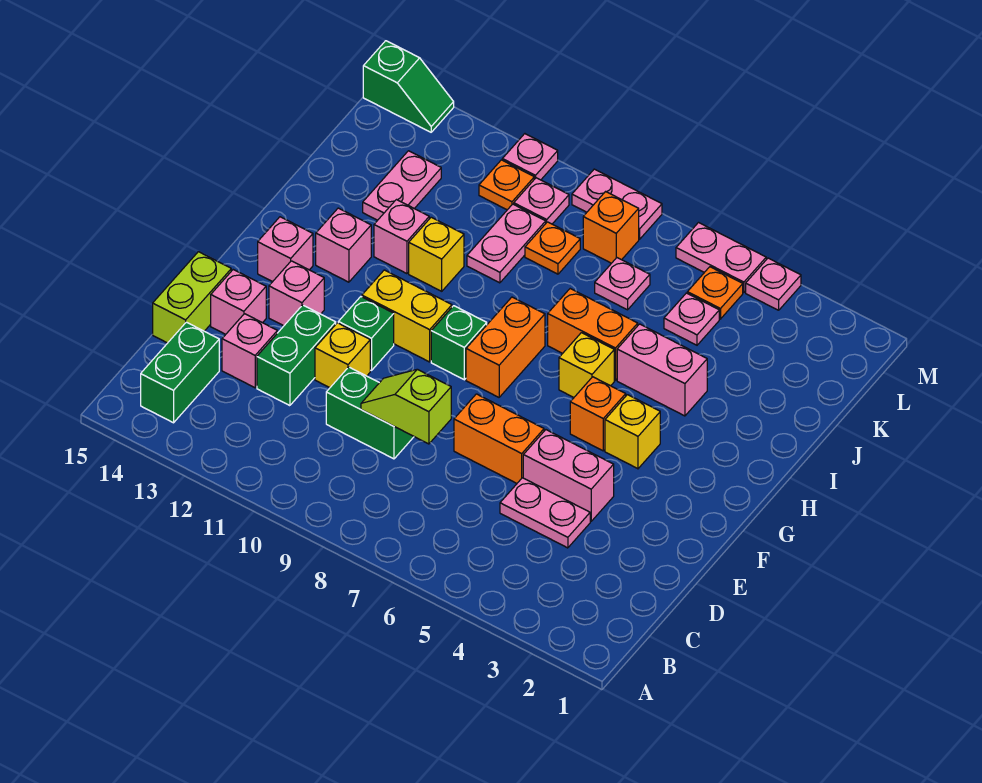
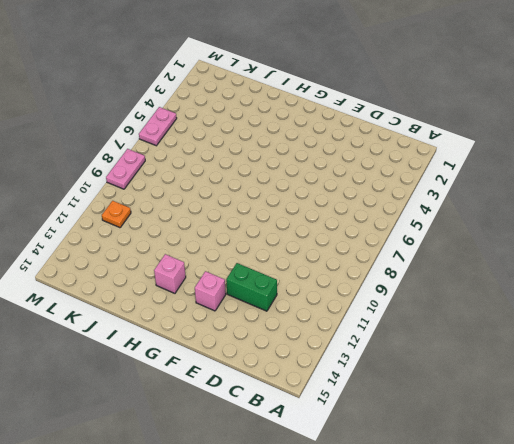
none -> green brick B14:C14 level 1
none -> pink plate D4:D5 level 1
none -> green brick D9:D10 level 1
none -> pink brick D13 level 1

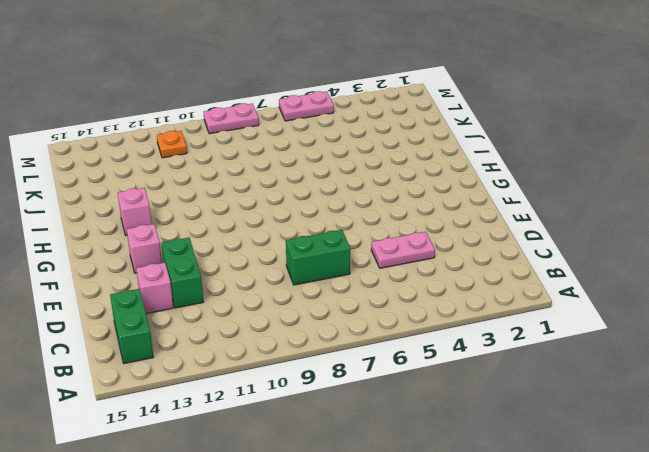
green brick D7:D8 level 1 -> green brick D9:D10 level 1
none -> lime brick D15:E15 level 1
none -> pink brick E4:E5 level 1
none -> orange brick E6:E7 level 1
none -> yellow brick E11 level 1

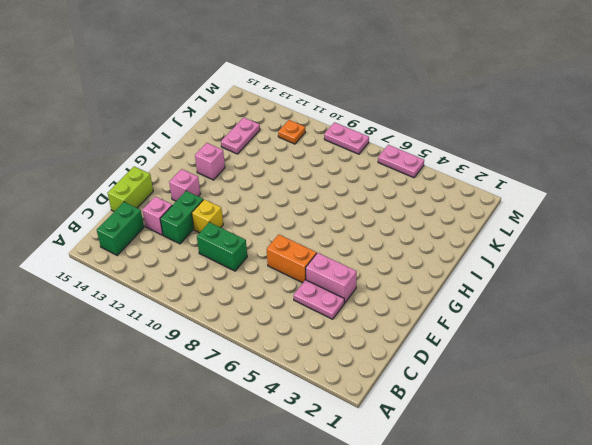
none -> pink brick E14 level 1
none -> green brick F11 level 1
none -> yellow brick G4 level 1
none -> orange brick G5 level 1

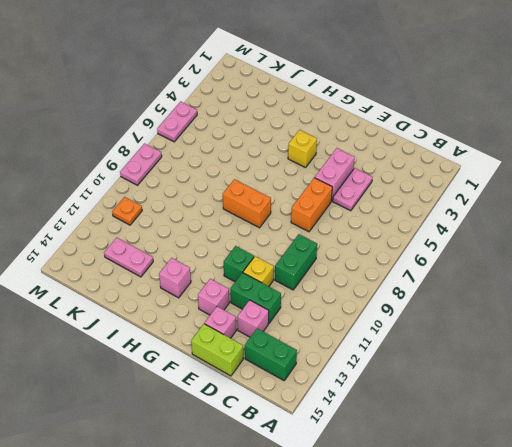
none -> orange brick G5 level 1
none -> green brick G9 level 1
none -> yellow brick G10:G11 level 1
none -> pink brick G14 level 1

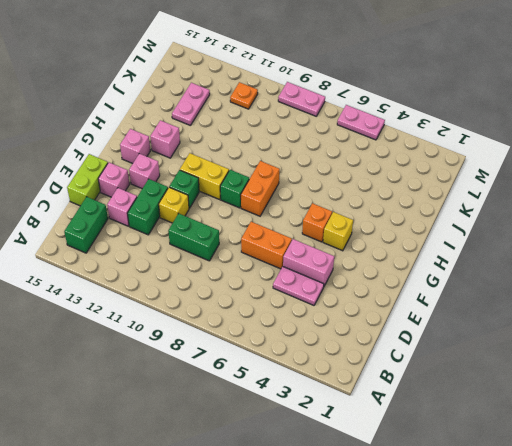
none -> yellow brick H6 level 1
none -> pink brick I4:I5 level 1
none -> orange brick I6:I7 level 1
none -> yellow brick I11 level 1

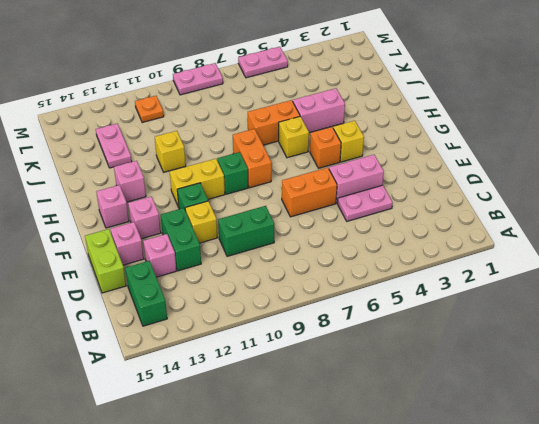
none -> pink brick I12 level 1
none -> pink plate J10:K10 level 1
none -> pink plate K5 level 1
none -> pink plate K7 level 1

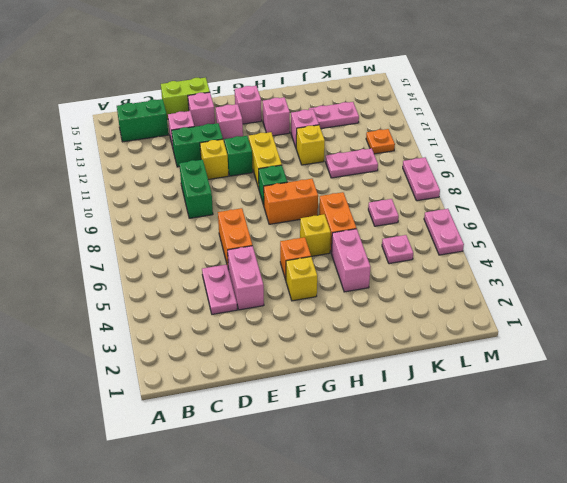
none -> orange plate K9 level 1
none -> orange plate L5 level 1
none -> orange brick L8 level 1
none -> pink plate L10 level 1

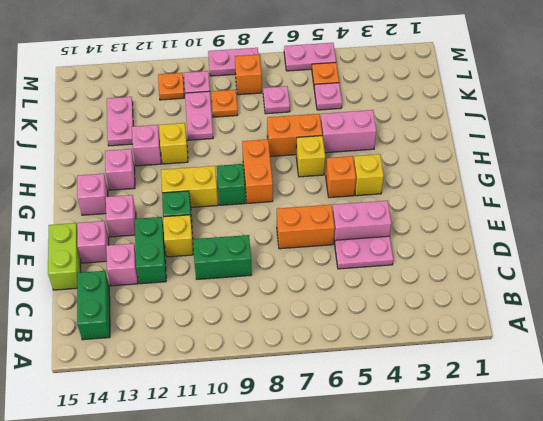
none -> pink plate M4 level 1
none -> pink plate M11 level 1
none -> green slope M14:M15 level 1 top 15
none -> lime slope D8:D9 level 2 top 8

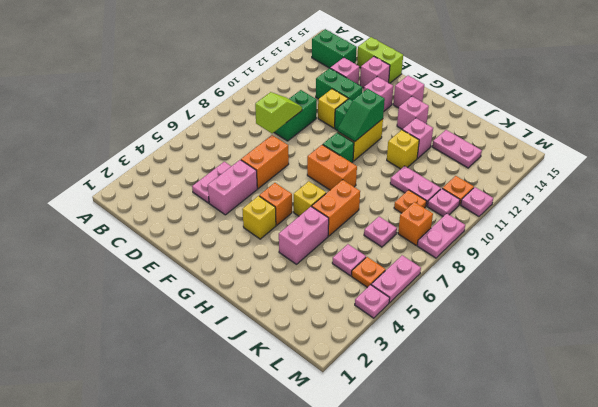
green slope G10:G11 level 2 top 11 -> green slope M14:M15 level 1 top 15

